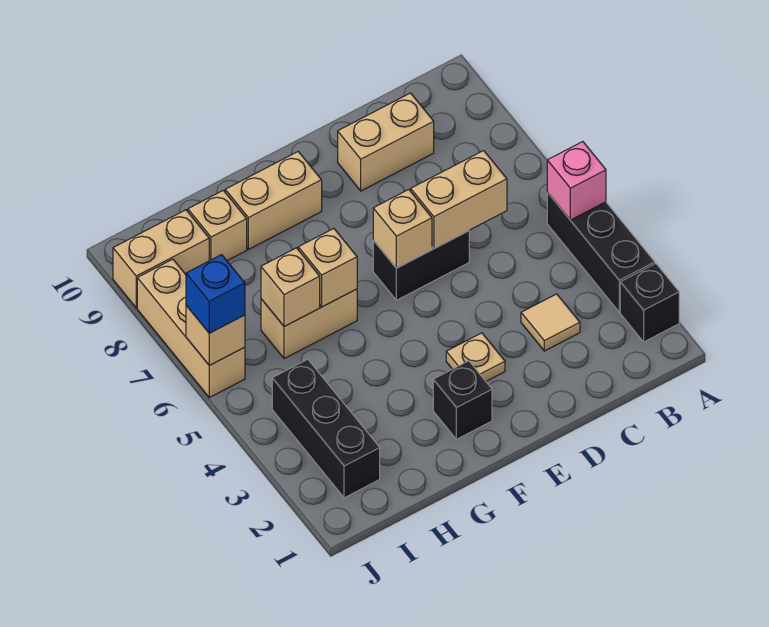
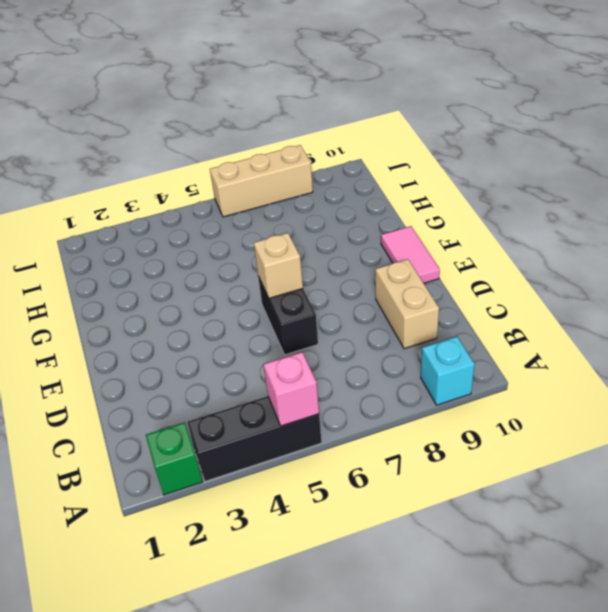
green brick A2 level 1 -> black brick A2 level 1
cyan brick A9 level 1 -> none
pink tile E10:F10 level 1 -> none
none -> tan tile C3 level 1
none -> tan plate E3 level 1
none -> black brick F2 level 1

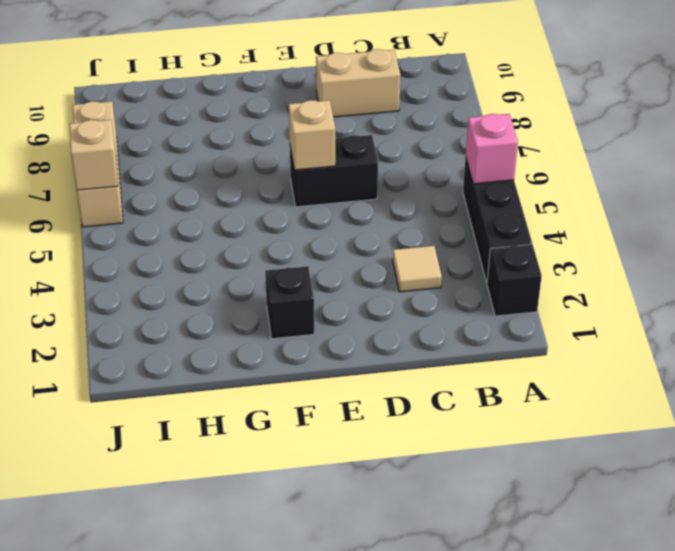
none -> tan plate E3 level 1
none -> tan brick F9:G9 level 1
none -> tan brick G6:H6 level 1

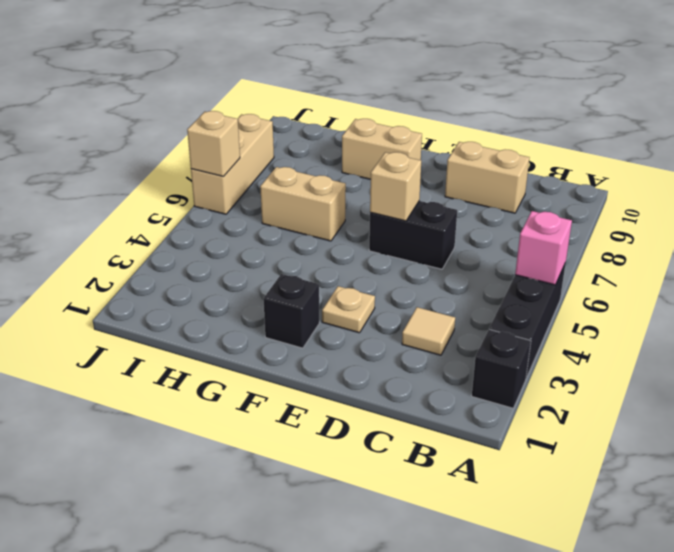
none -> tan brick H9 level 1
none -> black brick I2:I4 level 1
none -> tan brick I9:J9 level 1

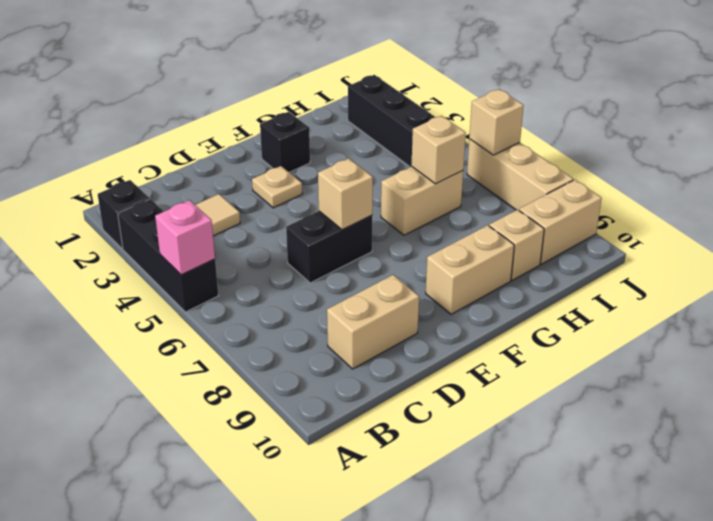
none -> tan brick C6:D6 level 2
none -> tan brick G6 level 2
none -> blue brick J6 level 3

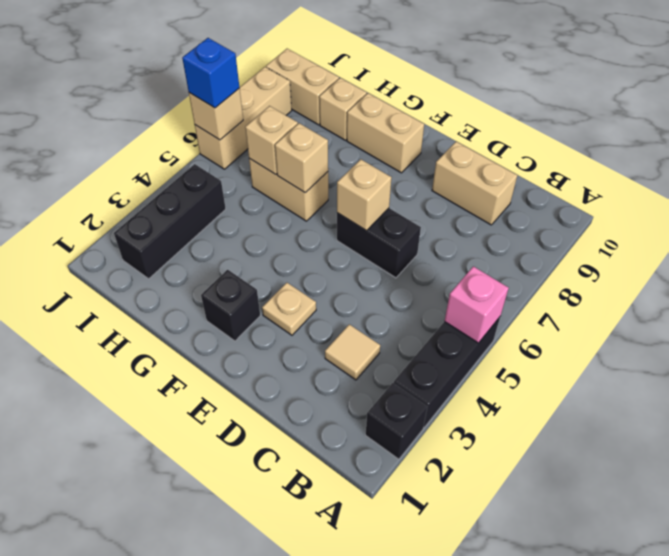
none -> tan brick C6:D6 level 2

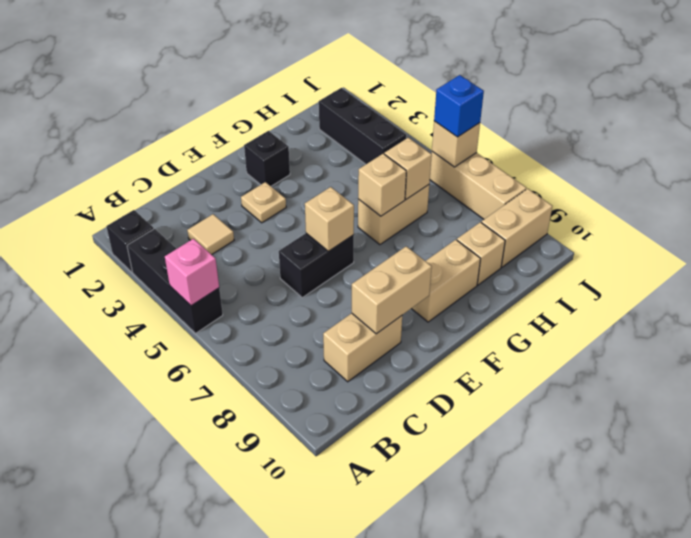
tan brick D9:E9 level 2 -> tan brick C6:D6 level 2

